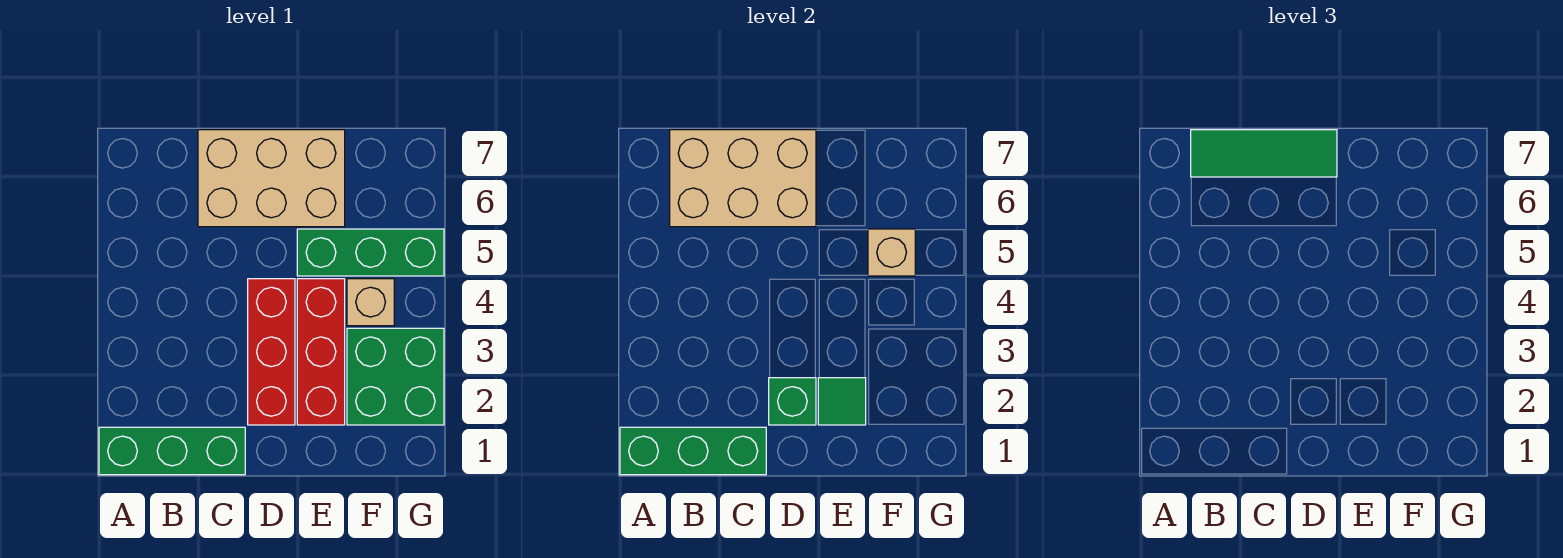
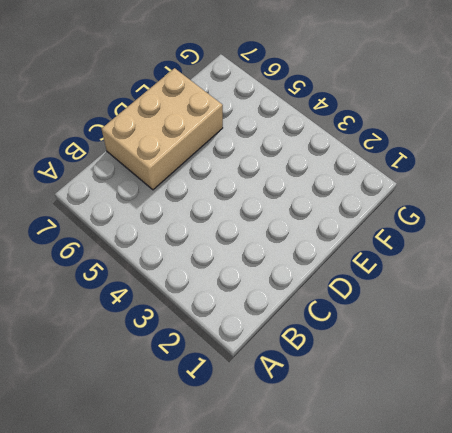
none -> green brick A1:C1 level 1
none -> red brick D2:D4 level 1
none -> red brick E2:E4 level 1

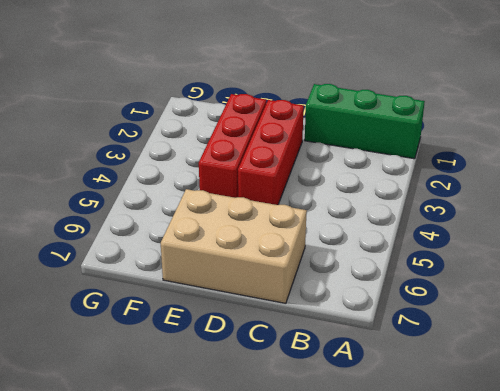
none -> green brick E5:G5 level 1
none -> green brick F2:G3 level 1
none -> tan brick F4 level 1

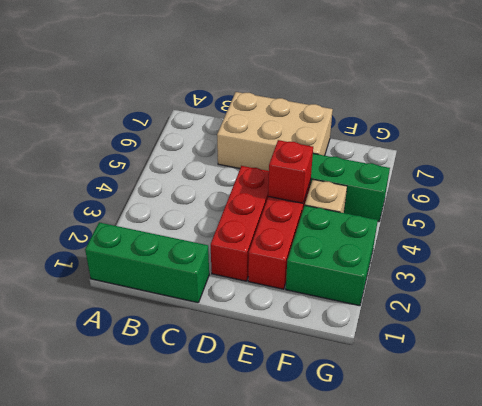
red brick E4 level 2 -> none
none -> green brick A1:C1 level 2
none -> tan brick B6:D7 level 2
none -> green brick D2 level 2

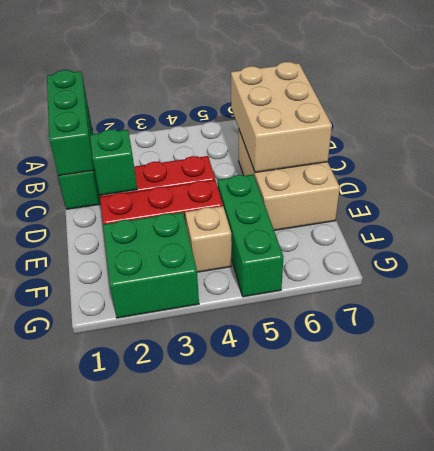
none -> green tile E2 level 2
none -> tan brick F5 level 2
none -> green tile B7:D7 level 3

